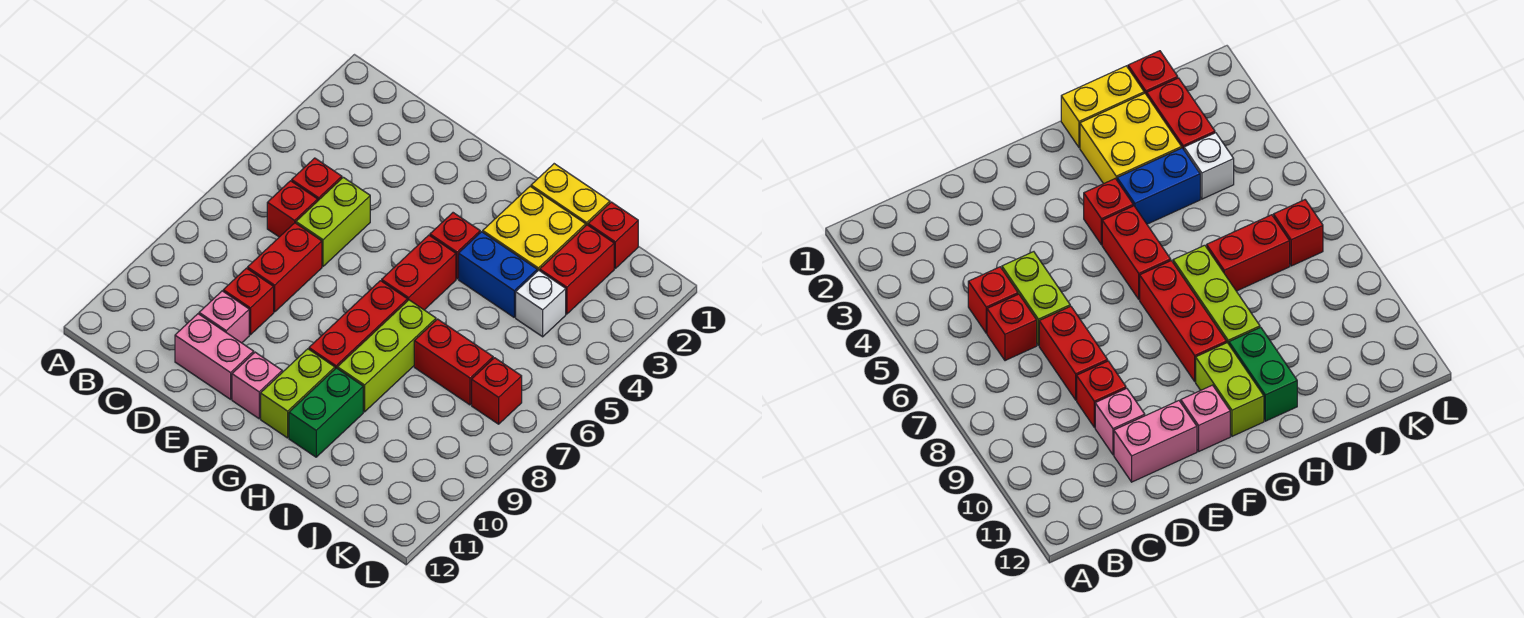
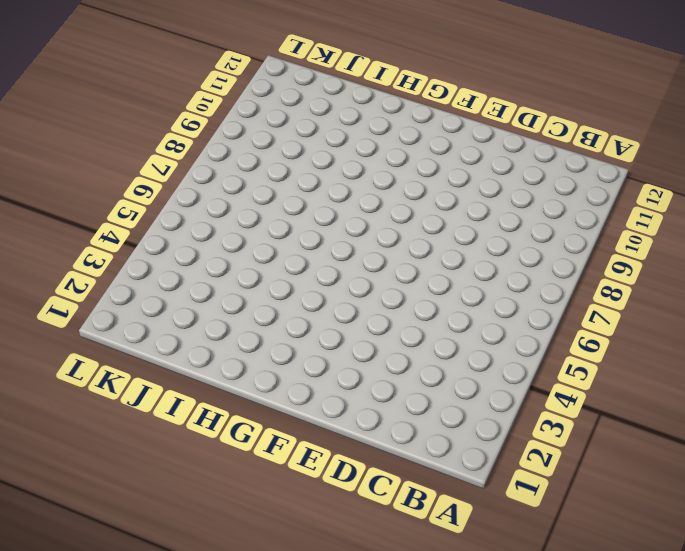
none -> red brick C5 level 1
none -> red brick C6 level 1
none -> lime brick D5:D6 level 1

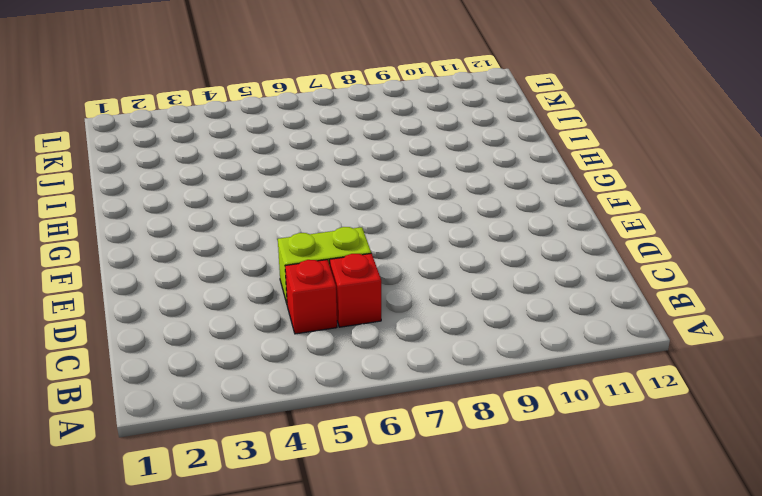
none -> red brick D7:D8 level 1
none -> red brick D9 level 1
none -> pink brick D10 level 1

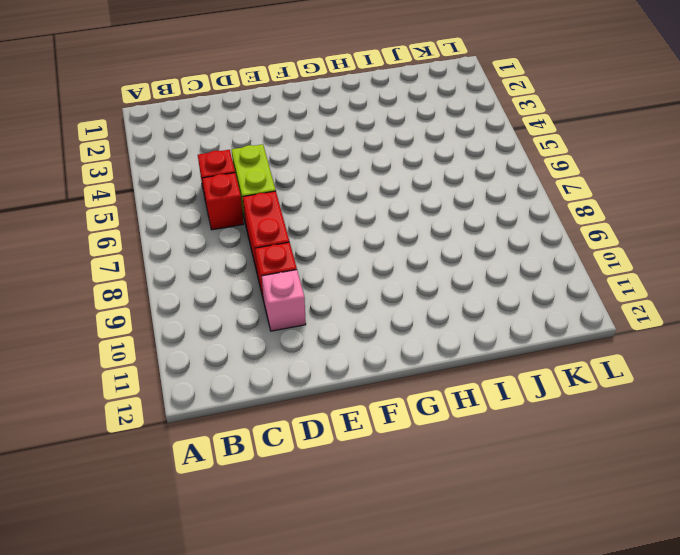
none -> pink brick D11:E11 level 1
none -> pink brick F11 level 1
none -> red brick G4 level 1

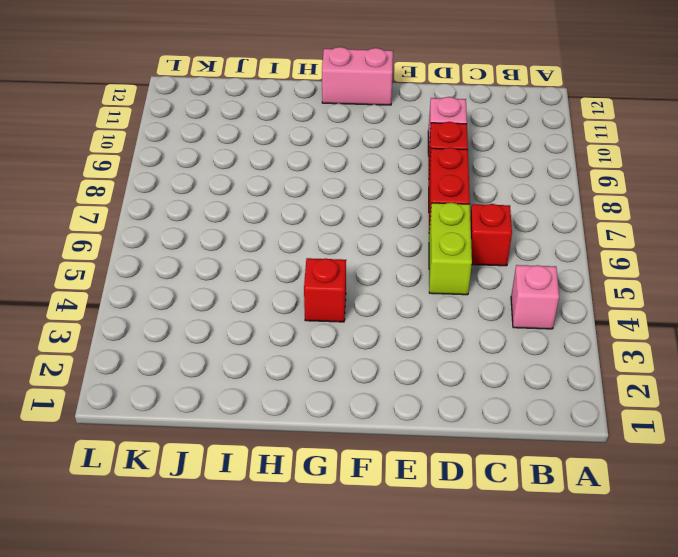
pink brick B4 level 1 -> pink brick F11 level 1
pink brick F12:G12 level 1 -> pink brick D11:E11 level 1
none -> red brick C5 level 1
none -> red brick G5:G6 level 1
none -> red brick G7:G9 level 1

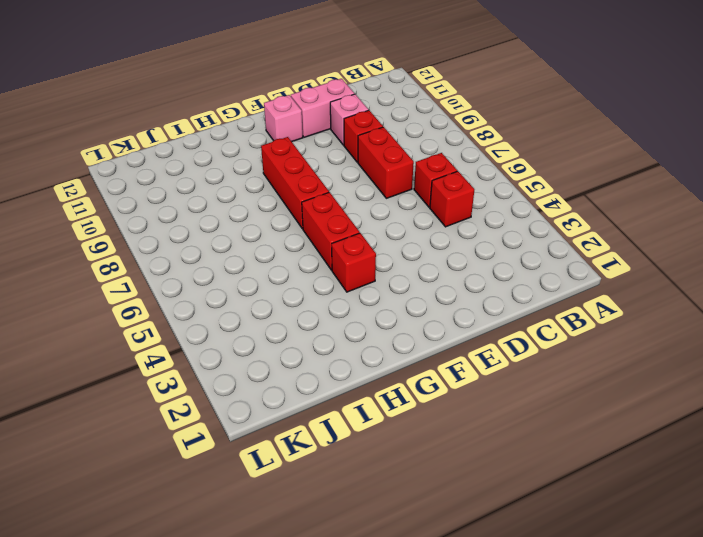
none -> lime brick D5:D6 level 1
none -> lime brick G10:G11 level 1
none -> yellow brick H1:I1 level 1

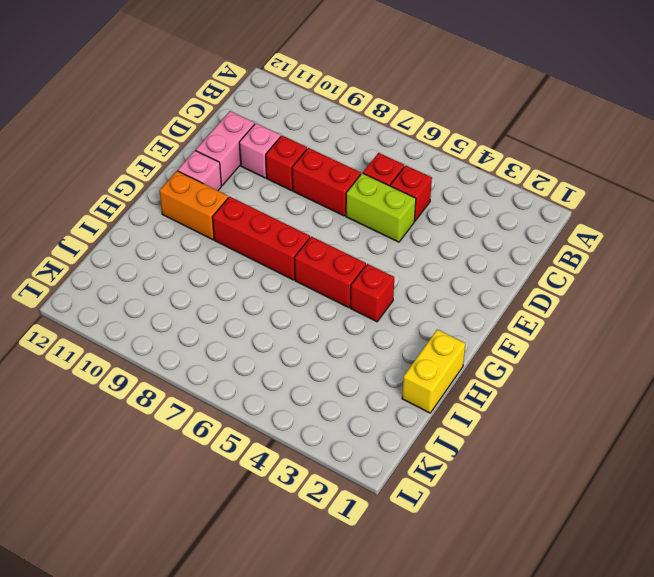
orange brick G10:G11 level 1 -> lime brick G10:G11 level 1
none -> yellow brick H2:I3 level 1
none -> blue brick H4:I4 level 1
none -> lime brick H7:H9 level 1

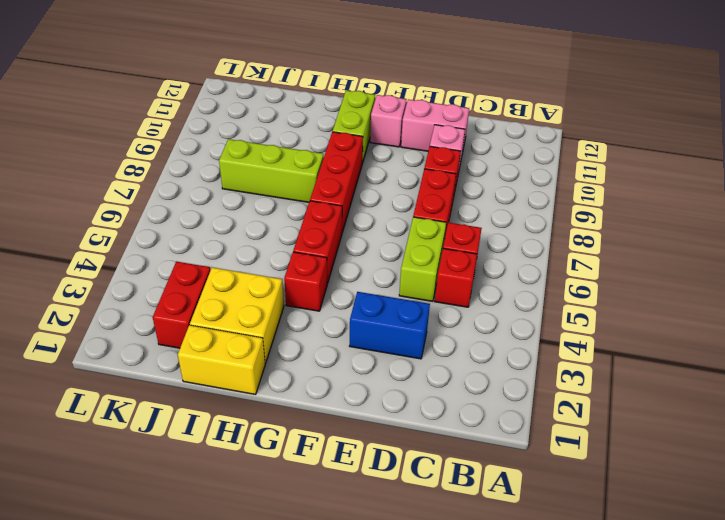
blue brick D3:E3 level 1 -> blue brick H4:I4 level 1
lime brick H8:J8 level 1 -> lime brick H7:H9 level 1
none -> green brick H10:H11 level 1
none -> red brick I7:J7 level 1
none -> red brick J1 level 1

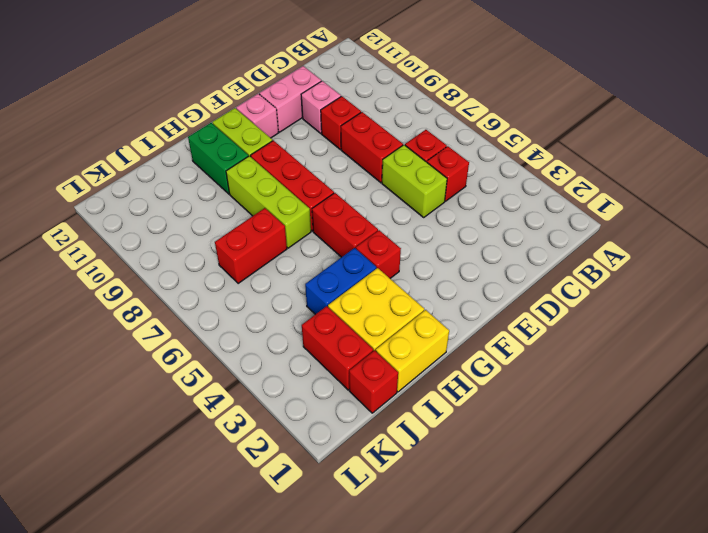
none -> white brick J4 level 1
none -> red brick K7 level 1

